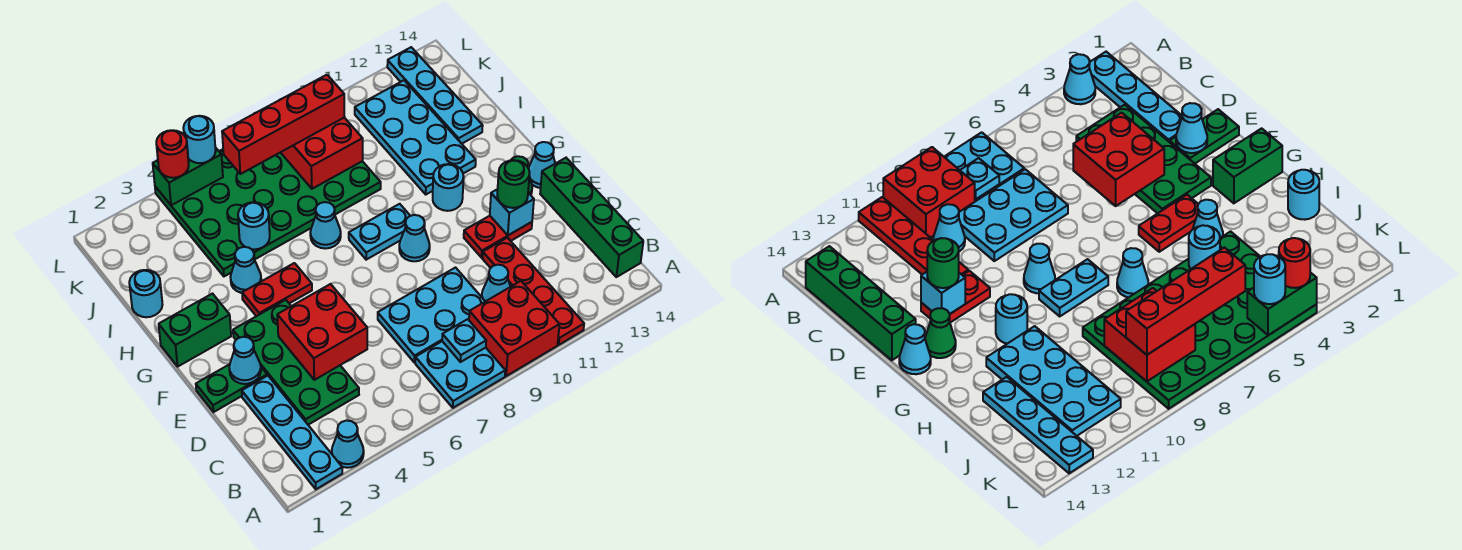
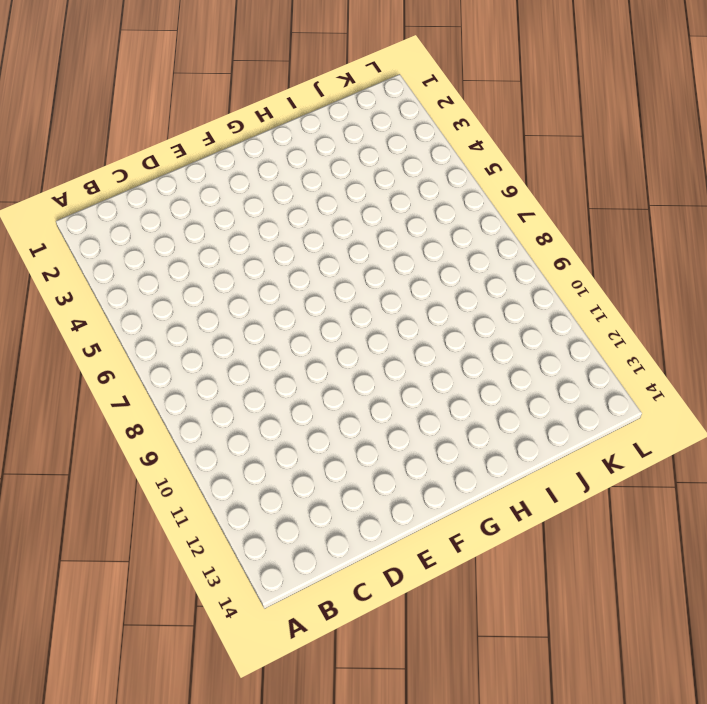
none -> cyan plate A2:D2 level 1
none -> cyan cone A3 level 1
none -> cyan plate A7:B8 level 1
none -> red brick A9:B10 level 1

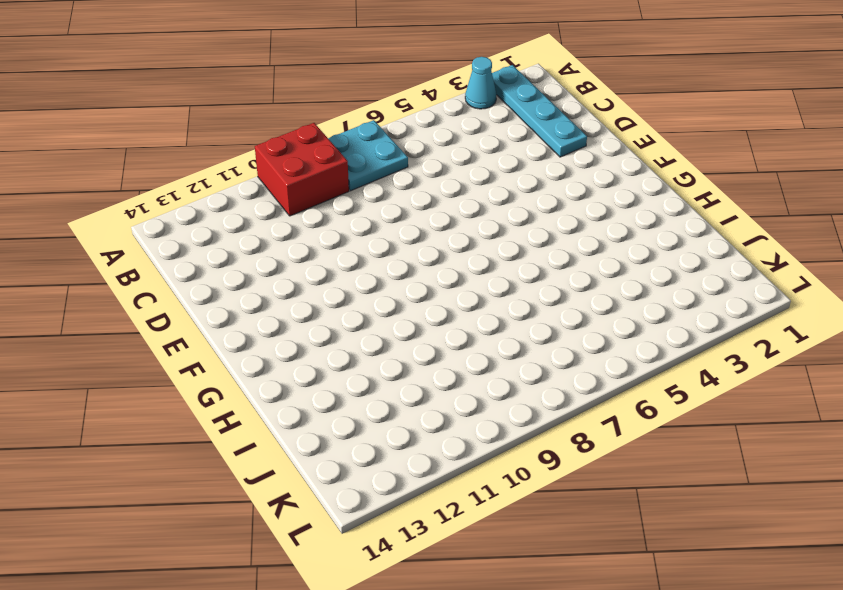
none -> red plate A11:D11 level 1
none -> green brick B14:E14 level 1
none -> green plate C3:F4 level 1
none -> cyan plate C7:D9 level 1

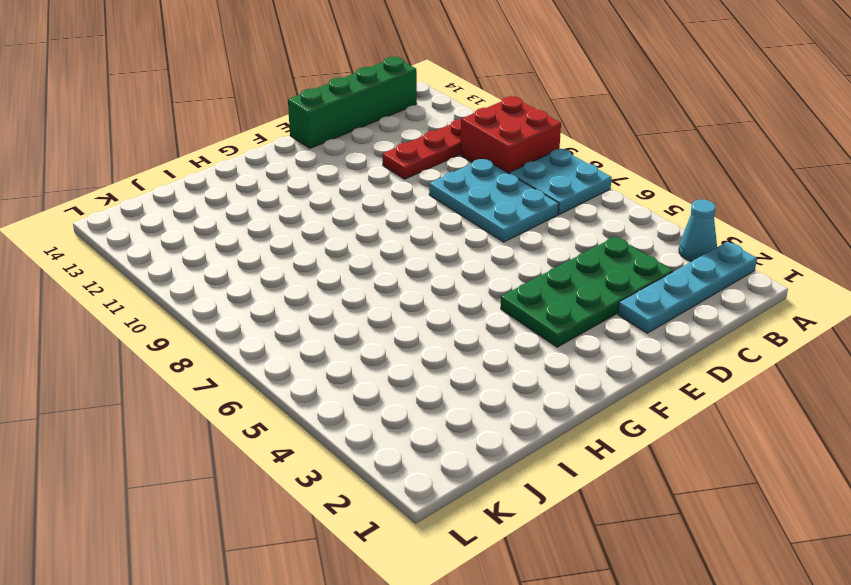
none -> cyan cone C10 level 1
none -> green plate E1:E2 level 1
none -> red plate E11:E12 level 1
none -> cyan cone F9 level 1

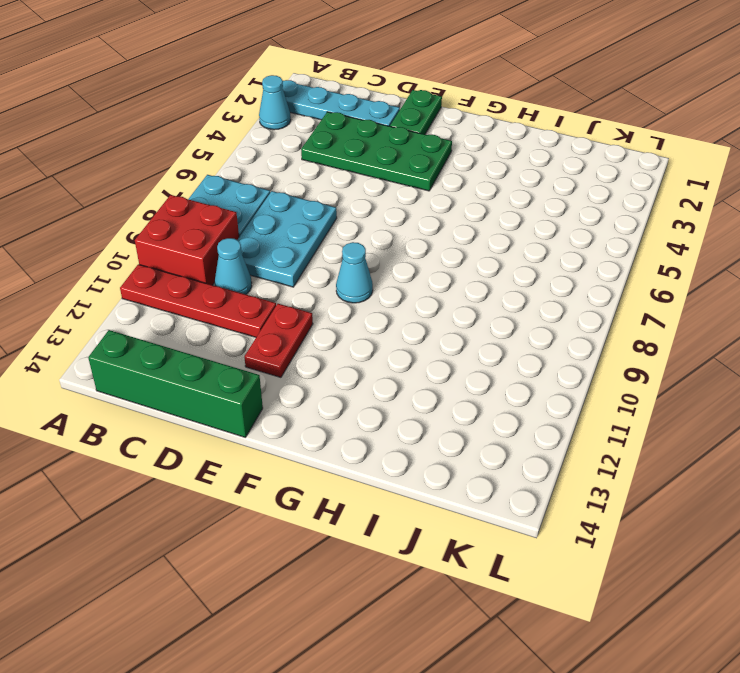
none -> green cone F13 level 1
none -> cyan cone F14 level 1
none -> green brick G1:G2 level 1
none -> red plate G4:G5 level 1

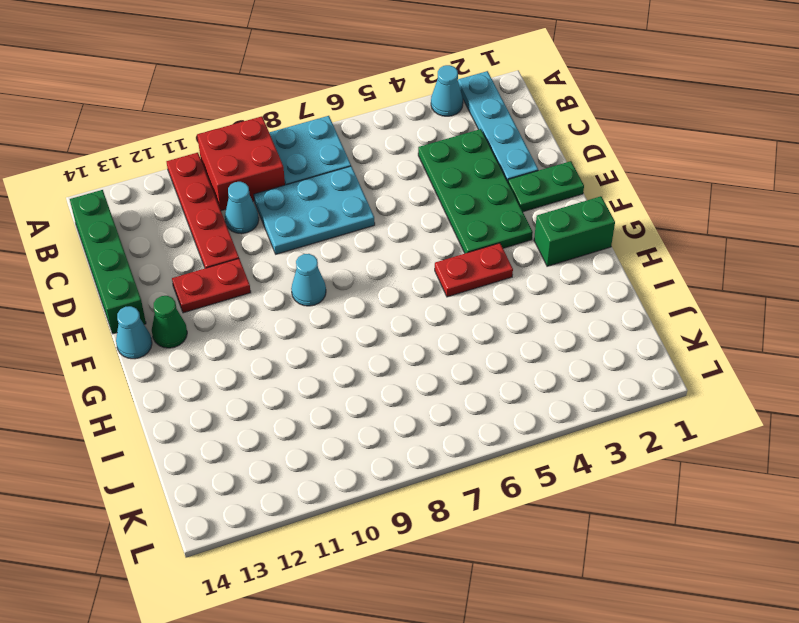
none -> cyan plate G8:G9 level 1
none -> cyan round brick G11 level 1
none -> cyan cone H4 level 1
none -> cyan cone H7 level 1

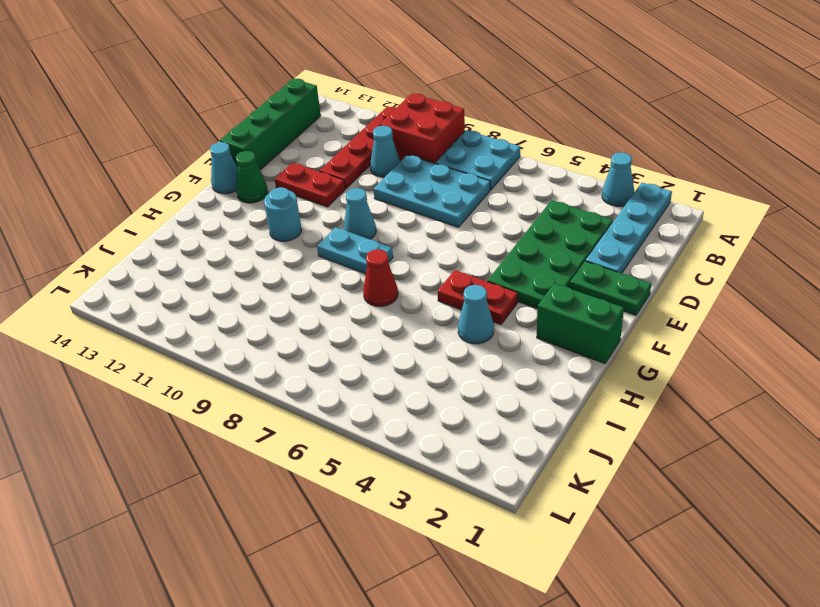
red cone H7 level 1 -> cyan cone H7 level 1
none -> cyan plate H11:K12 level 1
none -> cyan round brick I1 level 1
none -> green plate I4:L9 level 1
none -> cyan plate I13:L13 level 1

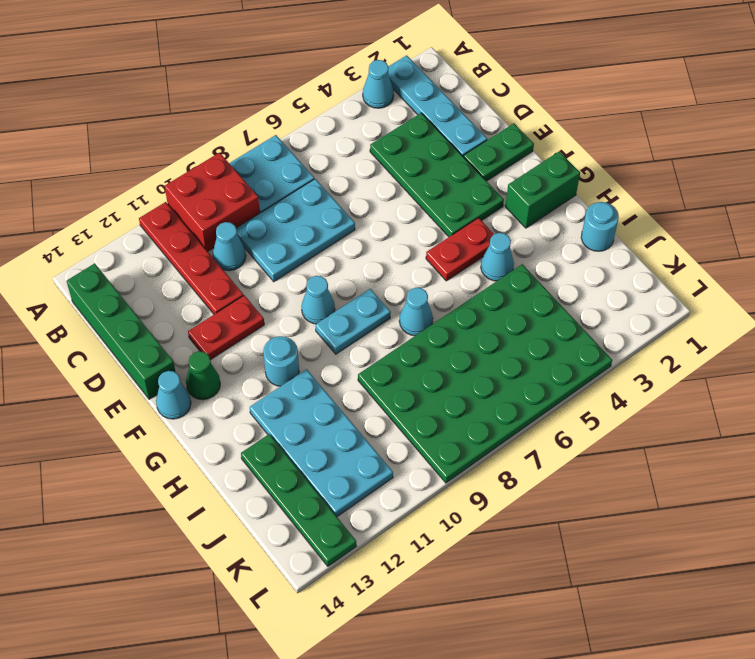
green plate I13:L13 level 1 -> cyan plate I13:L13 level 1
none -> cyan plate B8 level 2
none -> red brick D4:E5 level 2
none -> cyan cone E2 level 2
none -> cyan brick E12 level 2

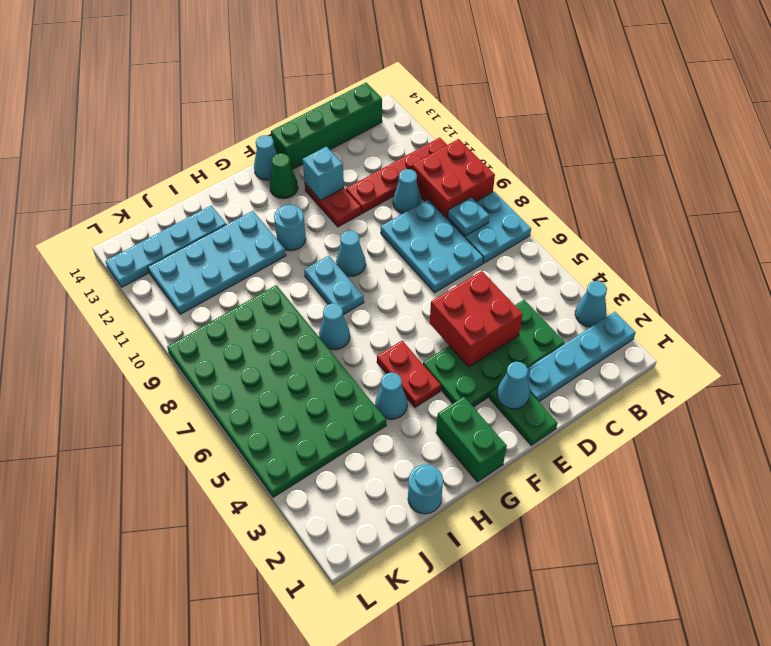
none -> cyan round brick I5 level 2
none -> red brick J8:K9 level 2
none -> green brick L4:L5 level 2
none -> green round brick E12 level 3

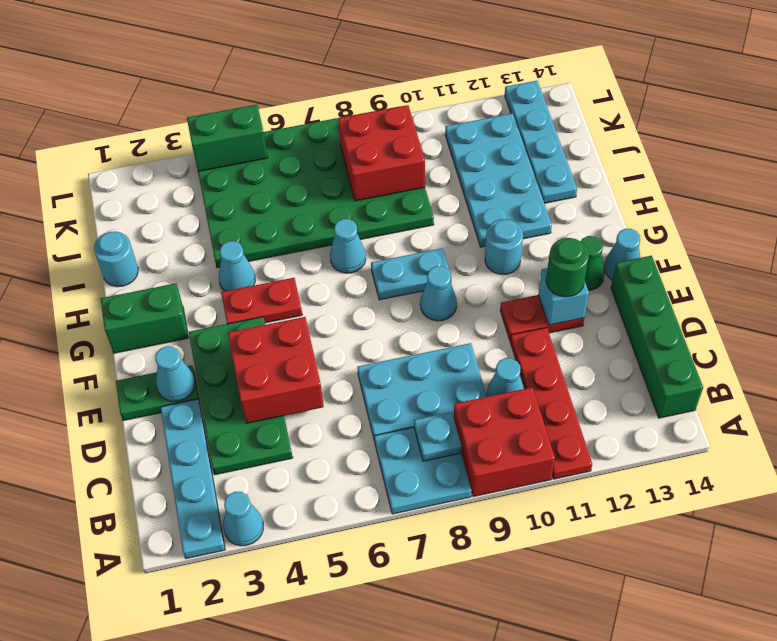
none -> cyan round brick I5 level 2
none -> red brick K6:K9 level 3
none -> red round brick L4 level 3
none -> cyan round brick L5 level 3

